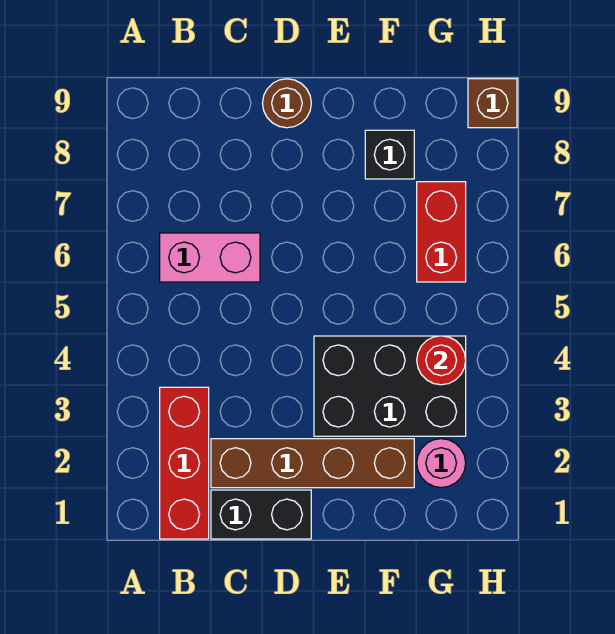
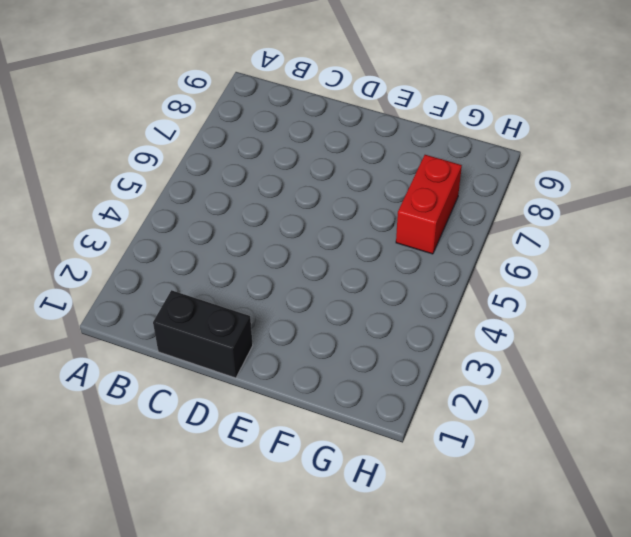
none -> red brick B1:B3 level 1
none -> pink brick B6:C6 level 1

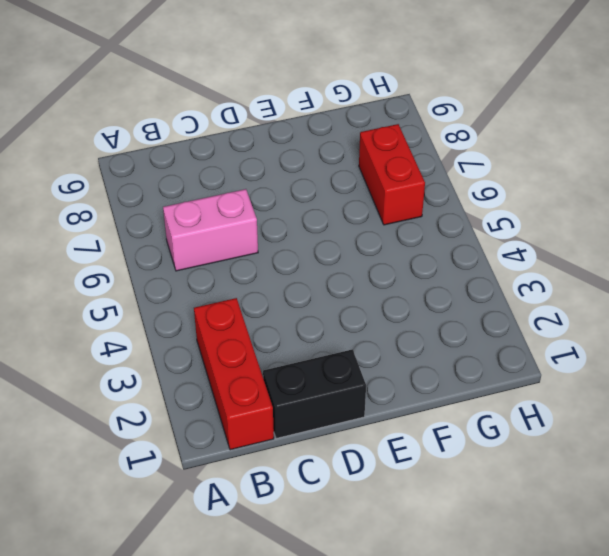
none -> brown brick C2:F2 level 1
none -> brown round brick D9 level 1

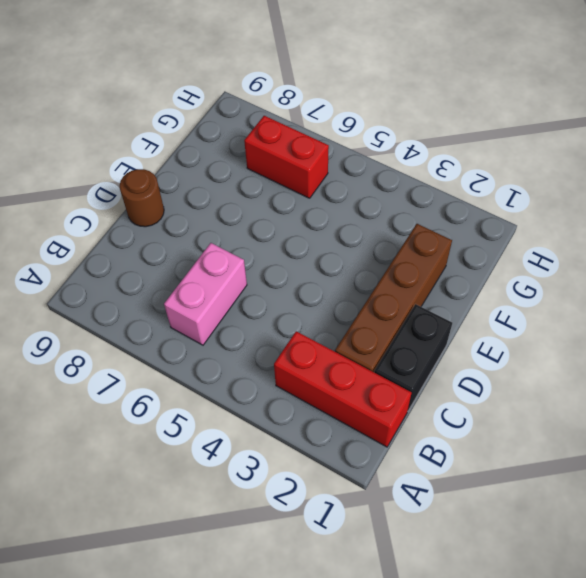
none -> black brick E3:G4 level 1
none -> black brick F8 level 1

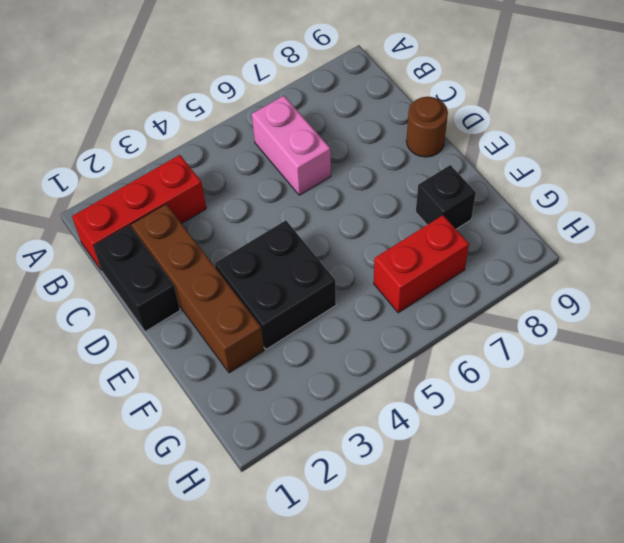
black brick E3:F4 level 1 -> black brick E3:G4 level 1
none -> pink round brick G2 level 1
none -> brown brick H9 level 1

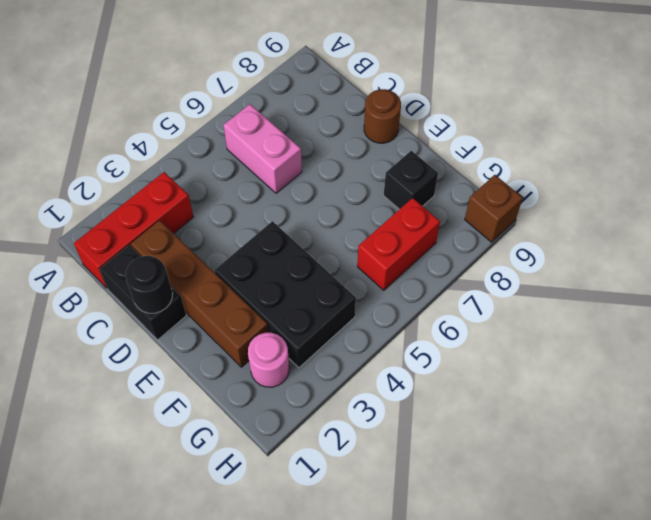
black round brick D1 level 2 -> none
none -> red round brick G4 level 2

